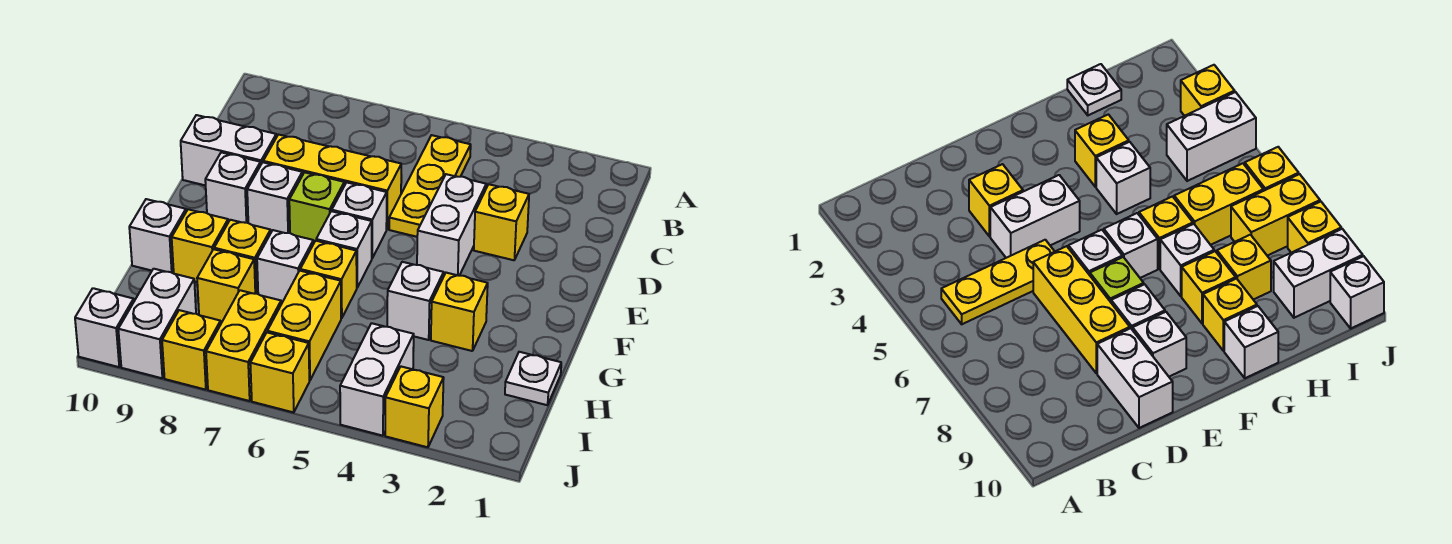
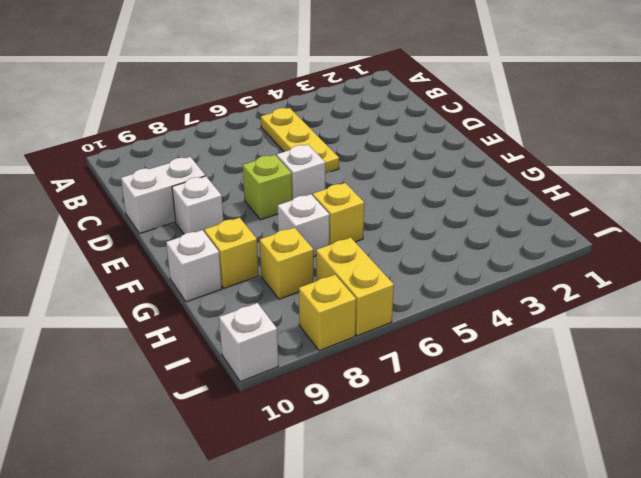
none -> yellow brick D3 level 1
none -> white brick D4:E4 level 1
none -> yellow brick D6:D8 level 1

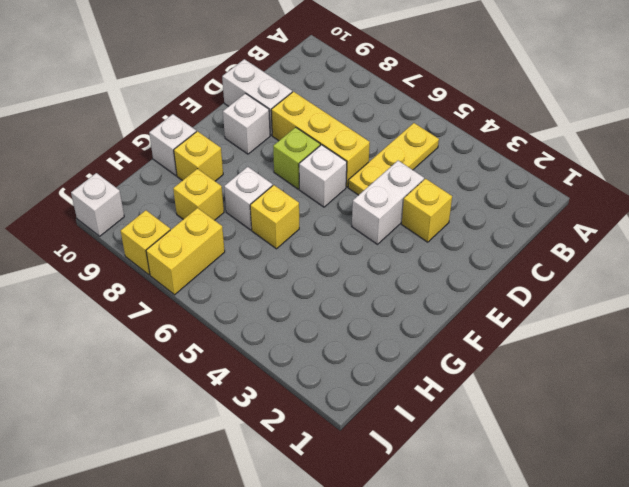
none -> white brick E8 level 1
none -> white brick F6 level 1
none -> yellow brick G3 level 1

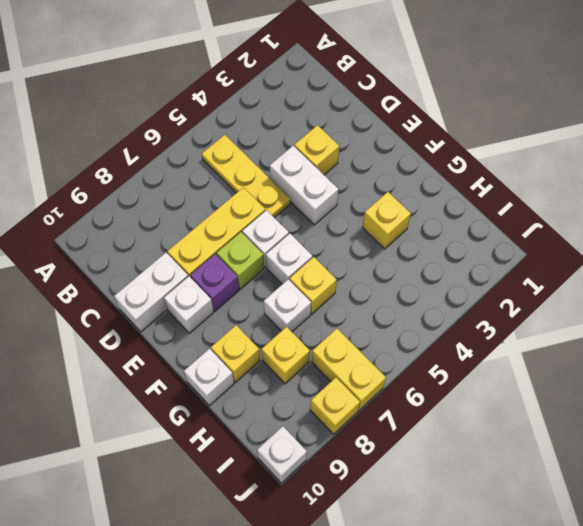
purple brick E8 level 1 -> white brick E8 level 1
none -> white brick G4 level 1
none -> yellow brick G8 level 1
none -> white plate H1 level 1

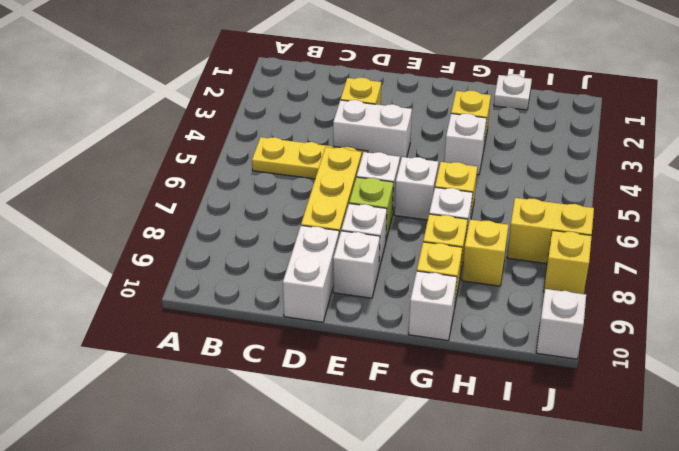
none -> yellow brick H6:I6 level 1
none -> white brick I4:J4 level 1
none -> white brick I9:J9 level 1

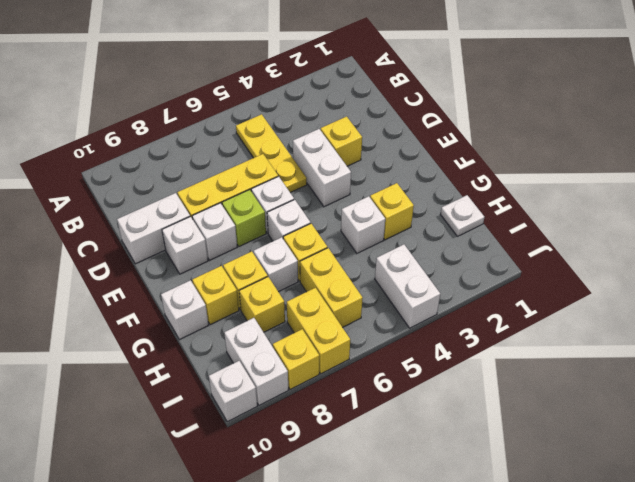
none -> yellow brick J3 level 1
none -> yellow brick J6 level 1

